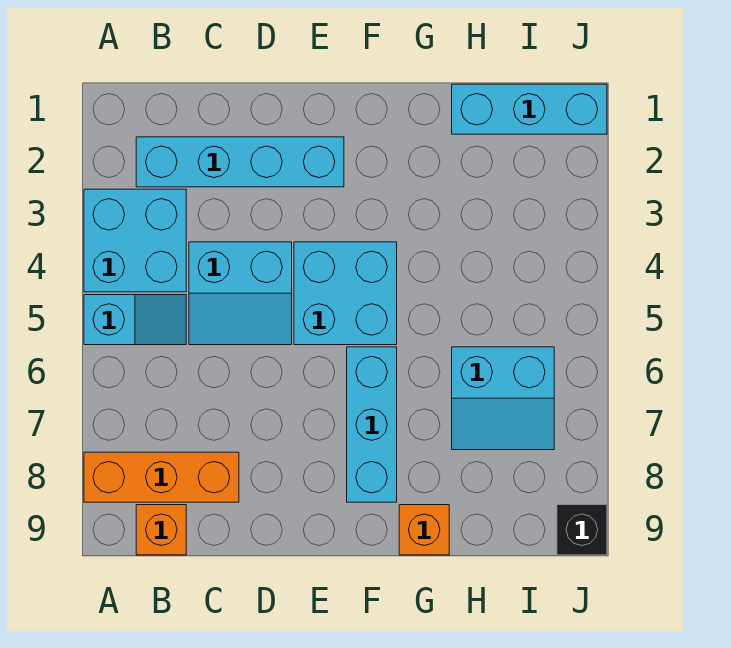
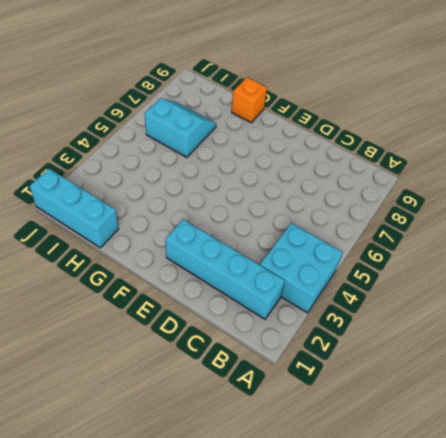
none -> cyan slope A5:B5 level 1 top A
none -> orange brick A8:C8 level 1
none -> orange brick B9 level 1

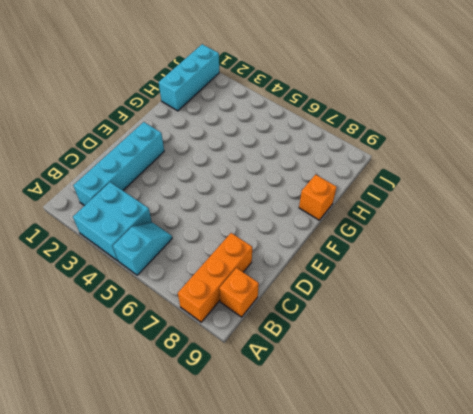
none -> cyan slope C4:D5 level 1 top 4
none -> cyan brick E4:F5 level 1
none -> cyan brick F6:F8 level 1

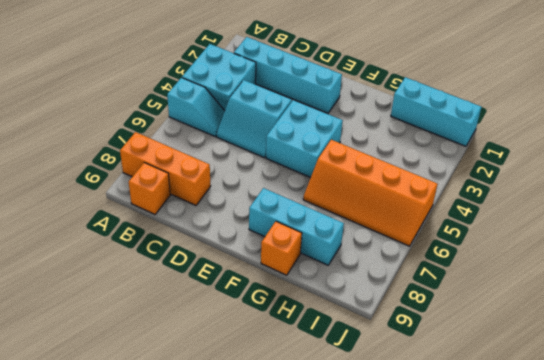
cyan brick F8:H8 level 1 -> cyan brick F6:F8 level 1
orange slope G5:J6 level 1 top 5 -> cyan slope H6:I7 level 1 top 6
none -> black brick J9 level 1

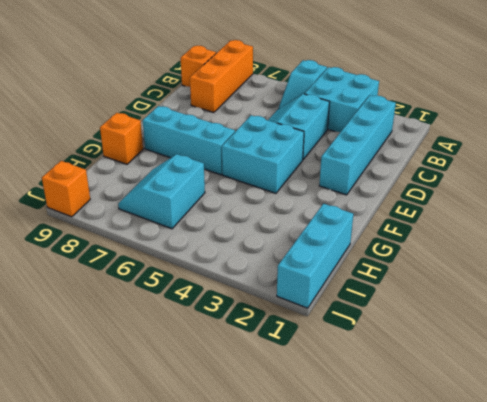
orange brick J9 level 1 -> black brick J9 level 1

